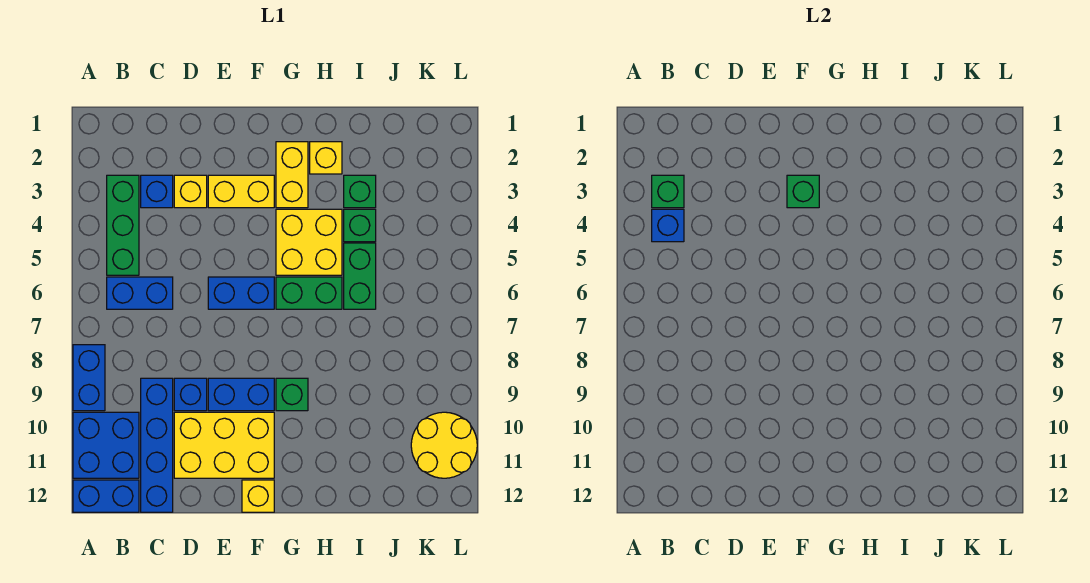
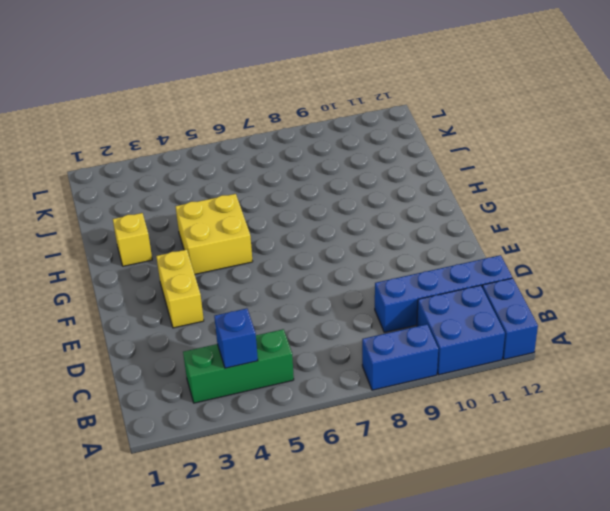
none -> blue brick B6:C6 level 1
none -> blue brick C3 level 1
none -> yellow brick D3 level 1

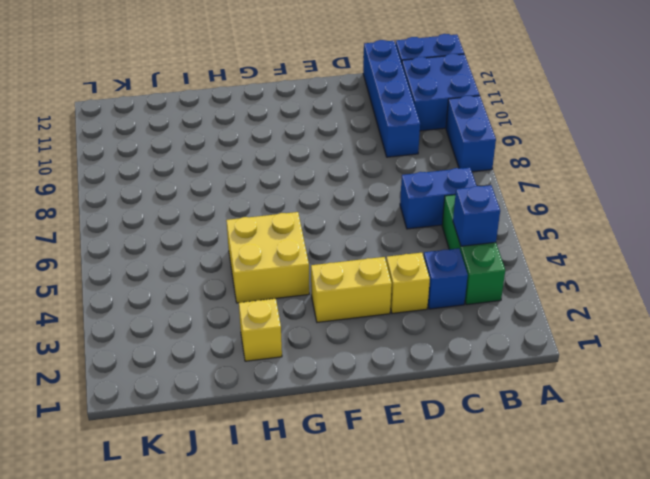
none -> blue brick D9 level 1
none -> yellow brick D10:F11 level 1
none -> blue brick E6:F6 level 1

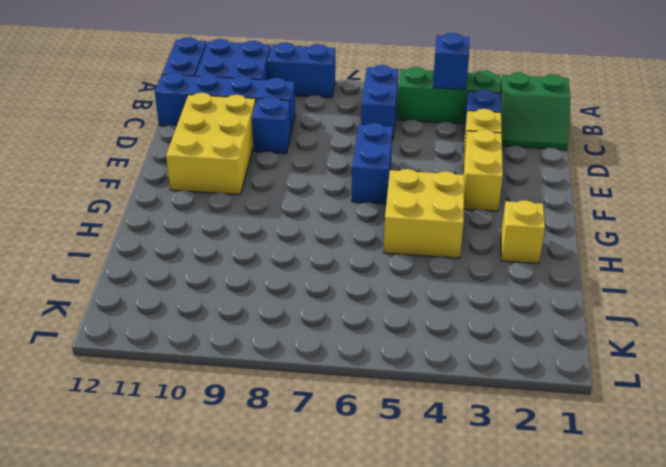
green slope B1:C2 level 1 top B -> none
none -> blue brick E9:F9 level 1
none -> yellow brick F12 level 1
none -> yellow brick G2:G3 level 1

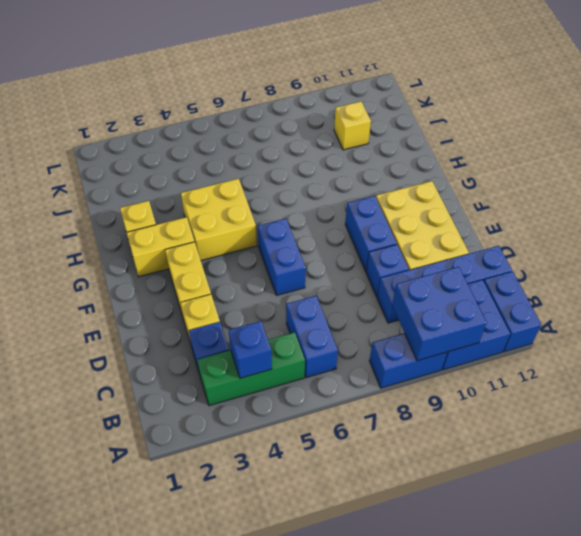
blue brick A9:B10 level 2 -> none
yellow brick J10 level 1 -> yellow brick F12 level 1
none -> green brick G6:H6 level 1
none -> green brick G9 level 1
none -> green brick I3 level 1

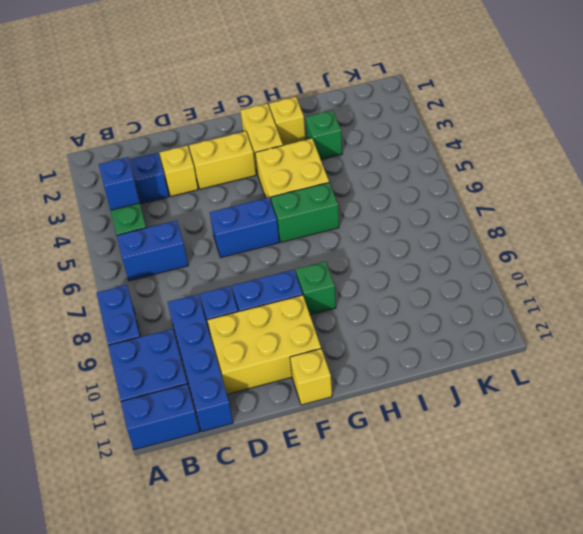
none -> green brick I4 level 1
none -> green brick I5:I6 level 1
none -> yellow round brick K10:L11 level 1

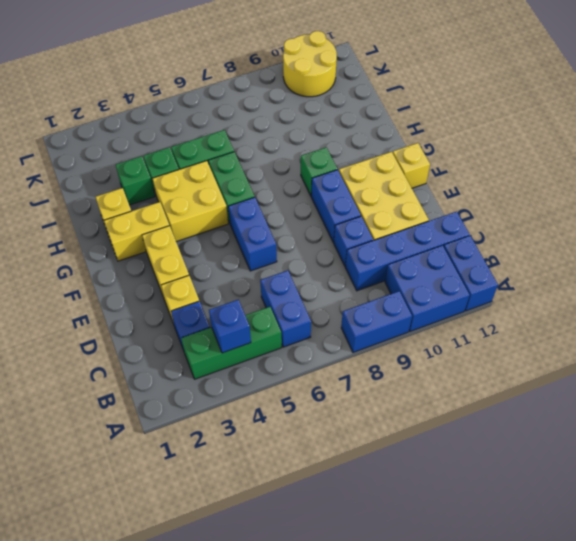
none -> green brick B3 level 2
none -> green brick F3 level 2

